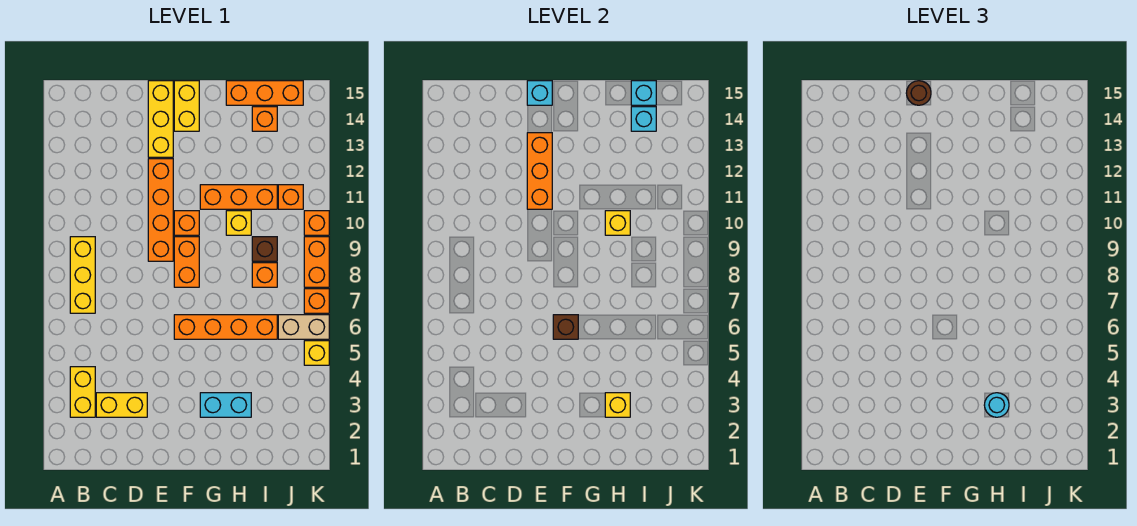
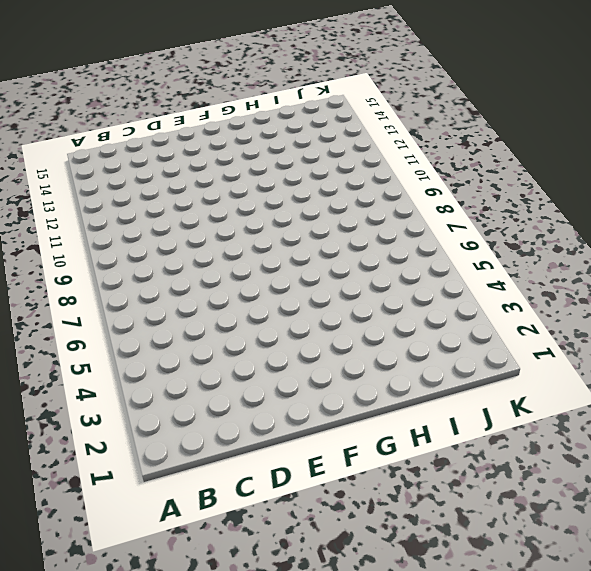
none -> yellow brick B3:B4 level 1
none -> yellow brick B7:B9 level 1
none -> yellow brick C3:D3 level 1
none -> orange brick E9:E12 level 1

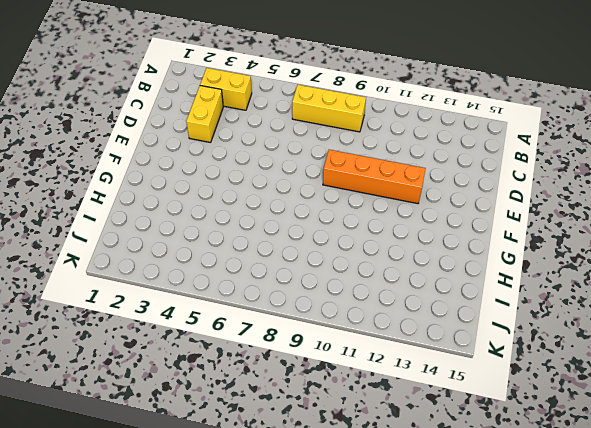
none -> yellow brick E13:E15 level 1
none -> orange brick F6:I6 level 1
none -> orange brick F8:F9 level 1
none -> orange brick F10 level 1

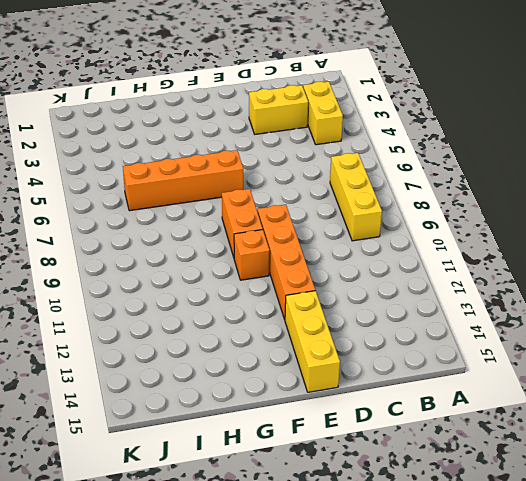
none -> yellow brick F14:F15 level 1
none -> cyan brick G3:H3 level 1
none -> orange brick G11:I11 level 1
none -> yellow brick H10 level 1

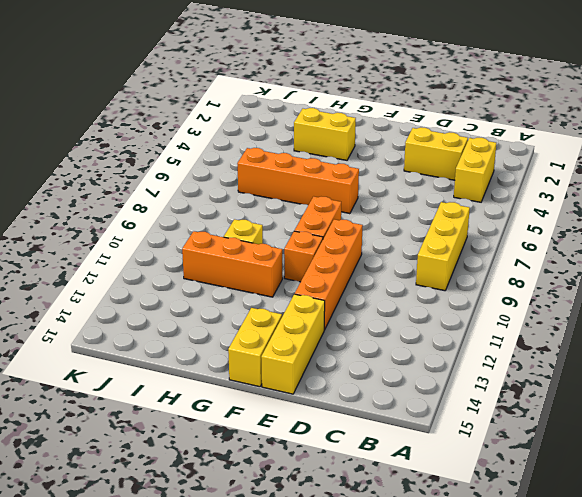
yellow brick G3:H3 level 1 -> cyan brick G3:H3 level 1
none -> orange brick H15:J15 level 1
none -> orange brick I8 level 1
none -> brown brick I9 level 1
none -> orange brick I14 level 1

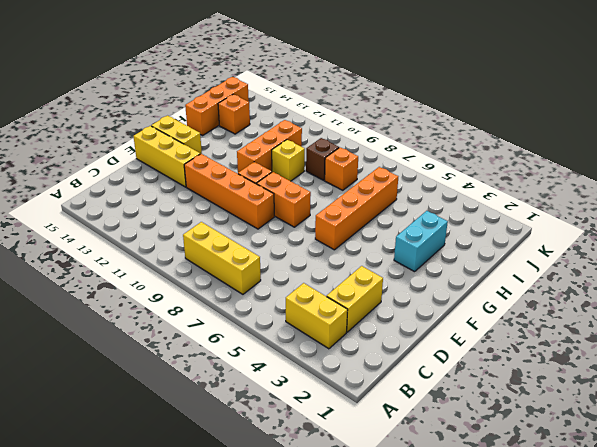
none -> tan brick J6:K6 level 1
none -> orange brick J11 level 1
none -> yellow brick K5 level 1
none -> orange brick K7 level 1

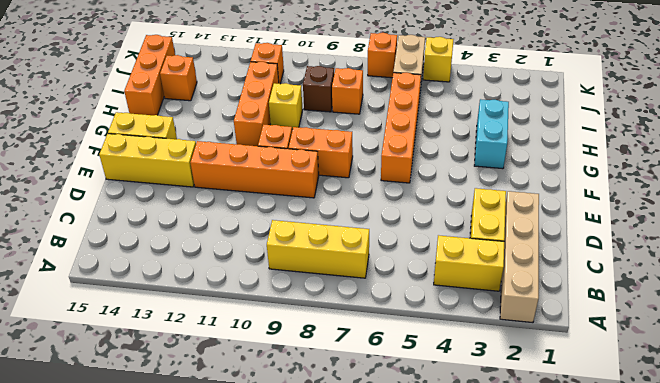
tan brick A2:D2 level 1 -> none
none -> orange brick K8:K9 level 1
none -> orange brick K10 level 1
none -> orange brick E11:E13 level 2
none -> cyan brick E15 level 2

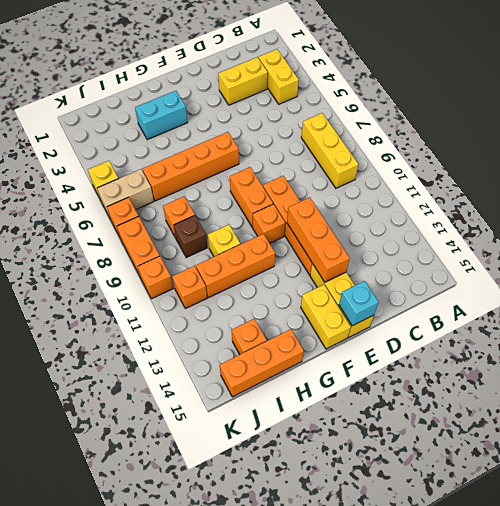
none -> brown brick F6 level 2
none -> yellow brick H3 level 2
none -> yellow brick H10 level 2
none -> cyan brick I14 level 2

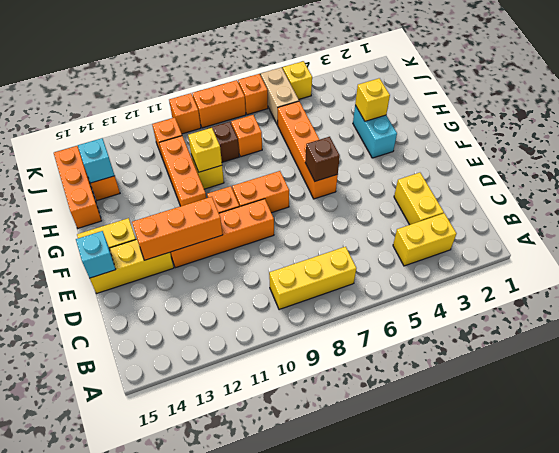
none -> cyan brick I15 level 2
none -> brown round brick E15 level 3
none -> cyan round brick H3 level 3

